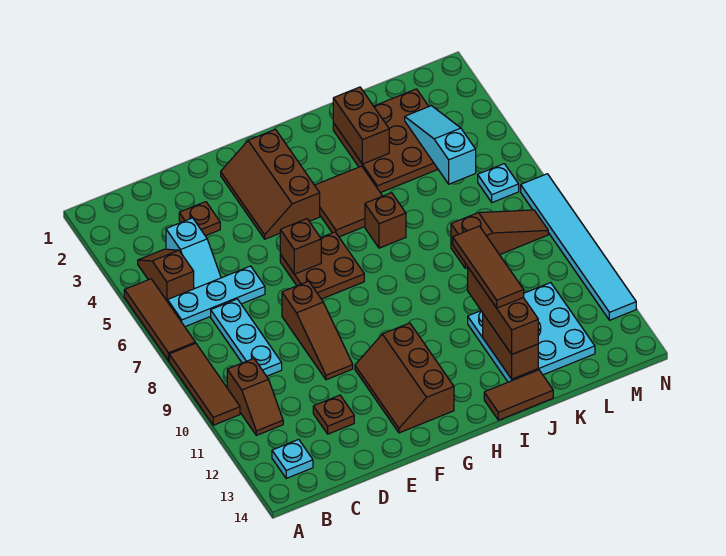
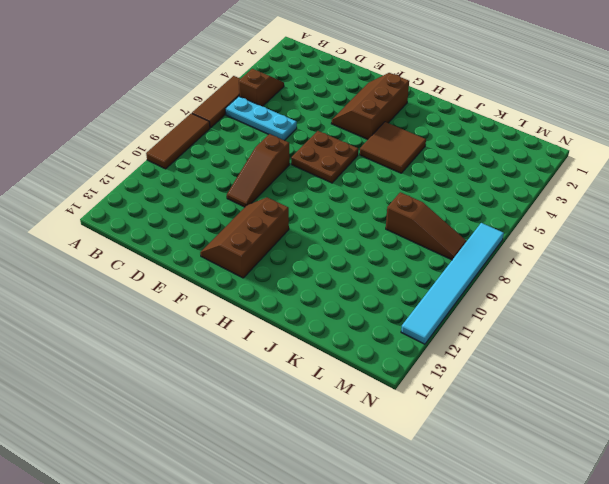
none -> brown slope B10:B11 level 1 top 10
none -> cyan plate B13 level 1
none -> cyan slope C4:C5 level 1 top 4

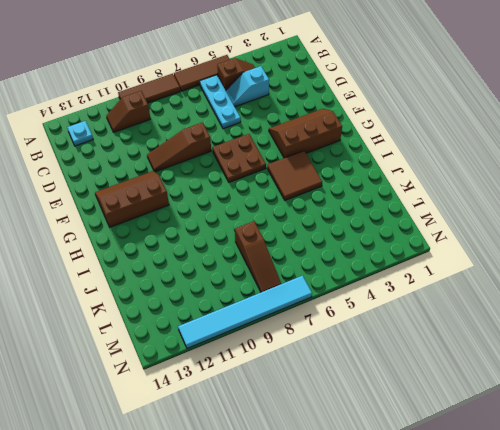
none -> cyan plate C7:C9 level 1
none -> brown plate D3 level 1
none -> brown plate D12 level 1

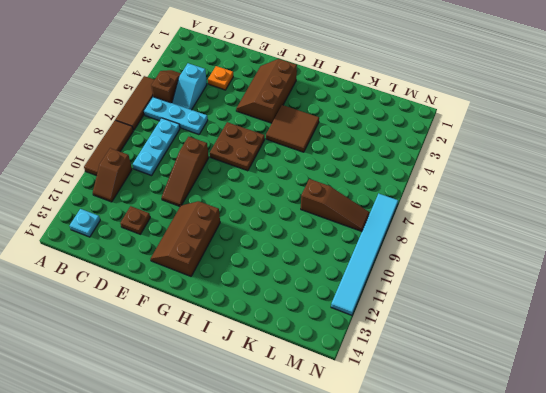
orange plate D3 level 1 -> brown plate D3 level 1
none -> brown brick I6 level 1
none -> brown tile I14:J14 level 1
none -> brown plate J2:L4 level 1

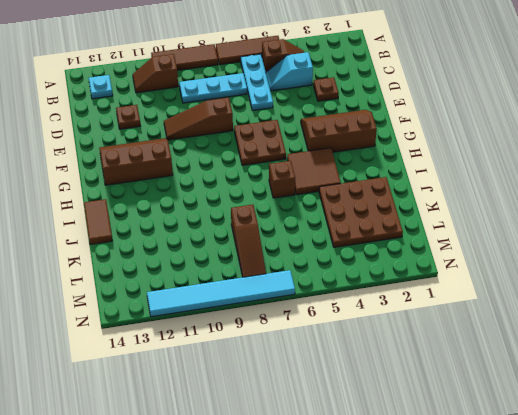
none -> cyan plate J11:L13 level 1
none -> cyan plate M6 level 1
none -> brown brick F6 level 2

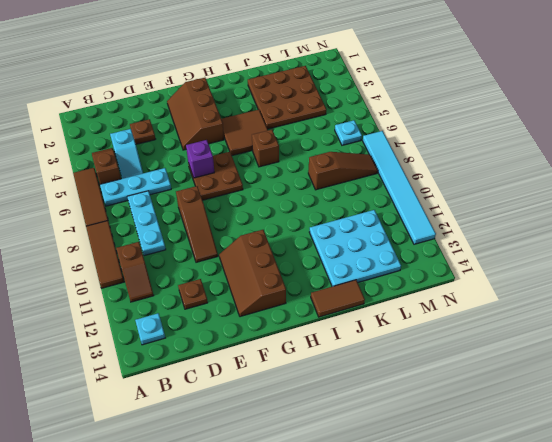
purple brick F6 level 2 -> brown brick F6 level 2
none -> brown brick J2:J3 level 2
none -> brown brick J12:J13 level 2
none -> cyan slope L3:L5 level 2 top 5

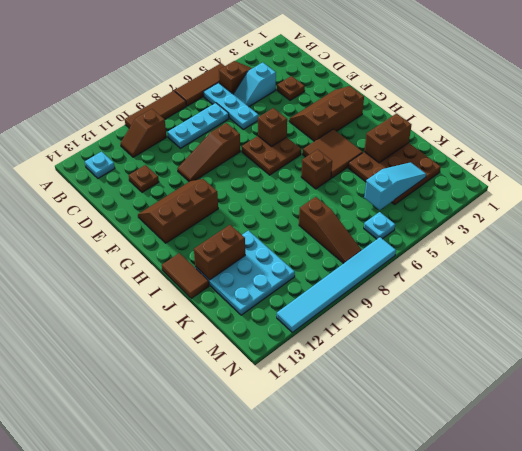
none -> brown brick J11:J13 level 3
none -> brown tile J10:J12 level 4

